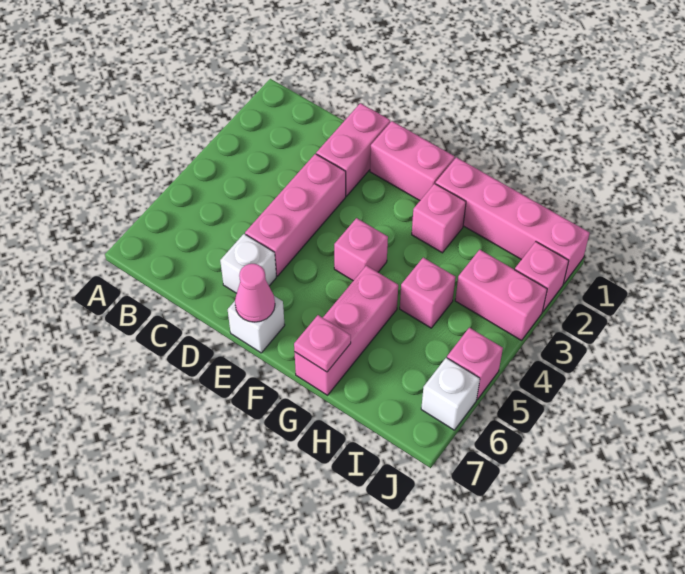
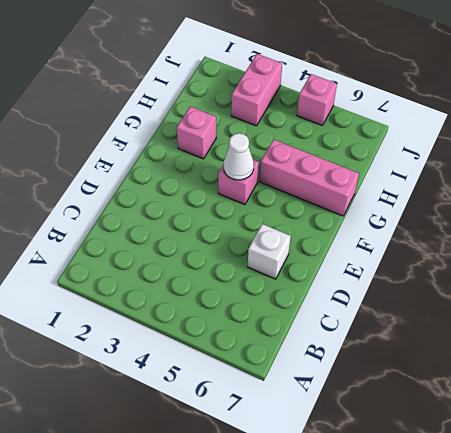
white cone F4 level 2 -> none
none -> pink brick D1:D2 level 1
none -> pink brick D3:D5 level 1
none -> pink brick E1:F1 level 1

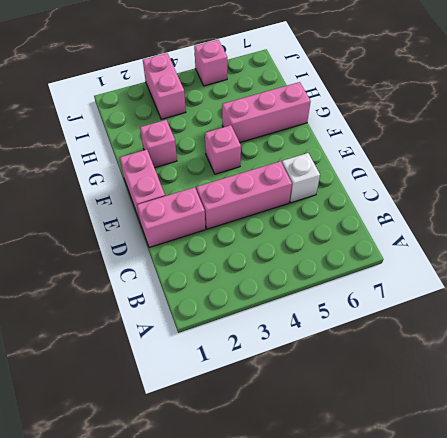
none -> white brick E7 level 1
none -> pink brick G1:J1 level 1
none -> pink brick H4 level 1

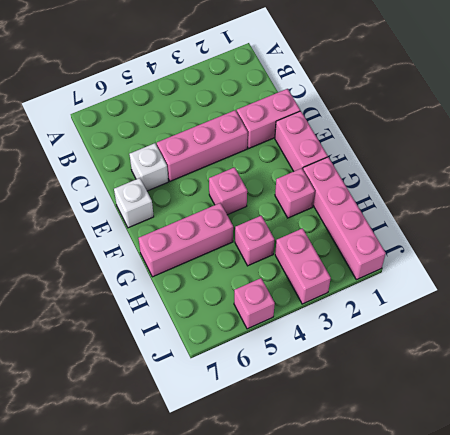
none -> pink brick J2 level 1
none -> white brick J6 level 1
none -> pink cone E7 level 2

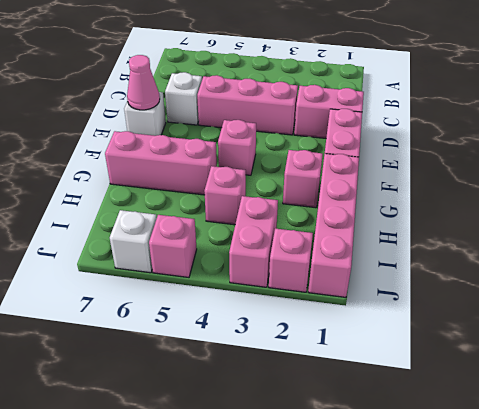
none -> pink plate G7 level 2

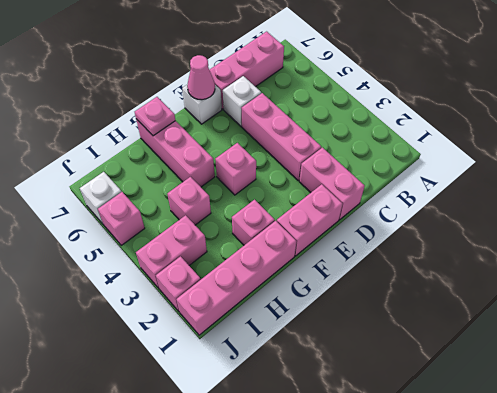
pink brick B7:D7 level 1 -> none

